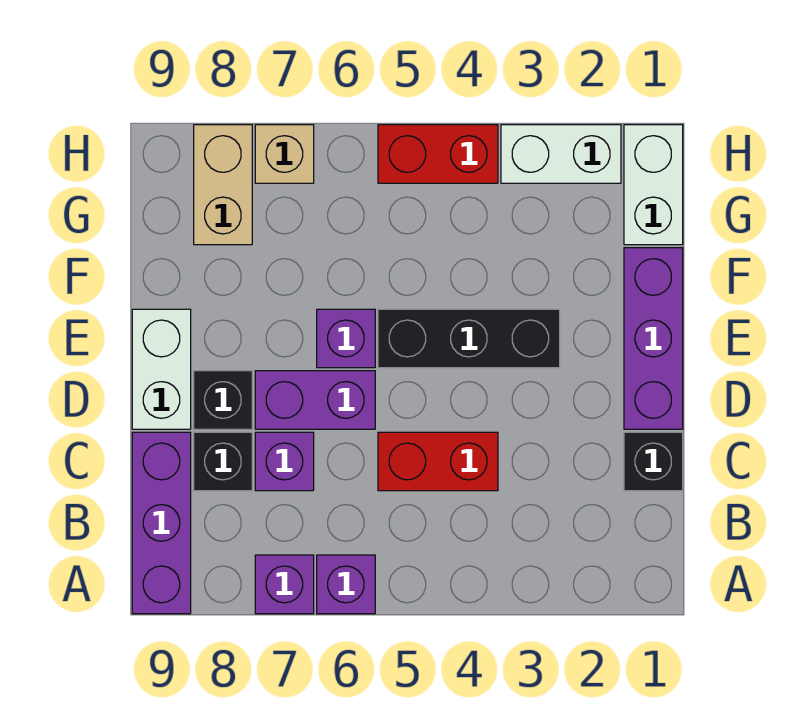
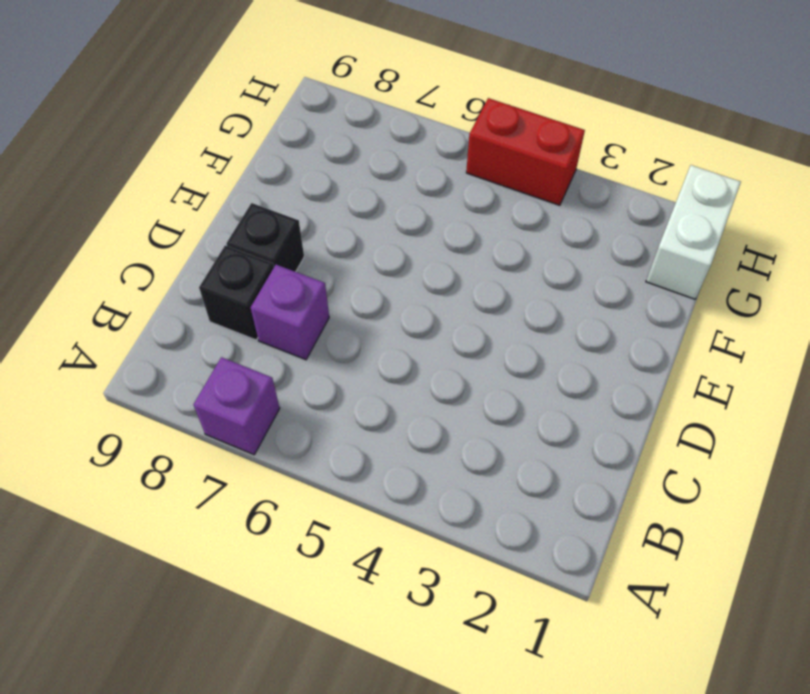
none -> purple brick A6 level 1
none -> purple brick A9:C9 level 1
none -> black brick C1 level 1

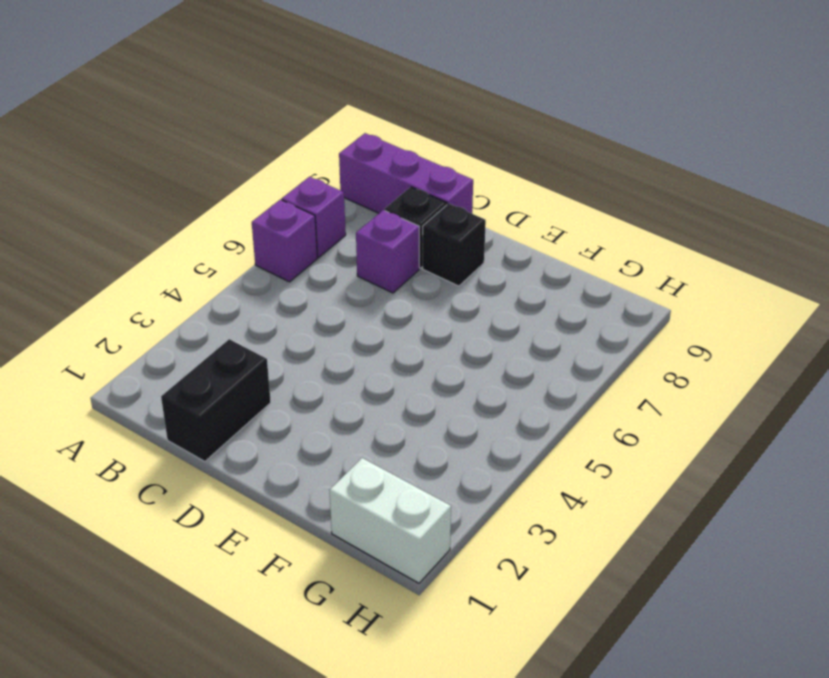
black brick C1:C2 level 1 -> black brick C1 level 1
none -> red brick C4:C5 level 1
none -> purple brick D1:F1 level 1
none -> purple brick D6:D7 level 1

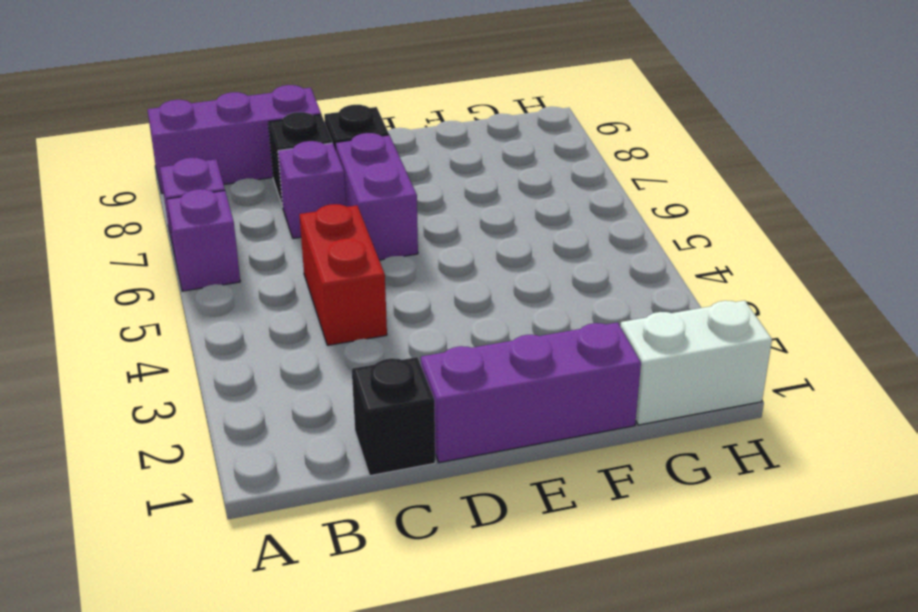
none -> white brick D9:E9 level 1
none -> black brick E3:E5 level 1
none -> purple brick E6 level 1

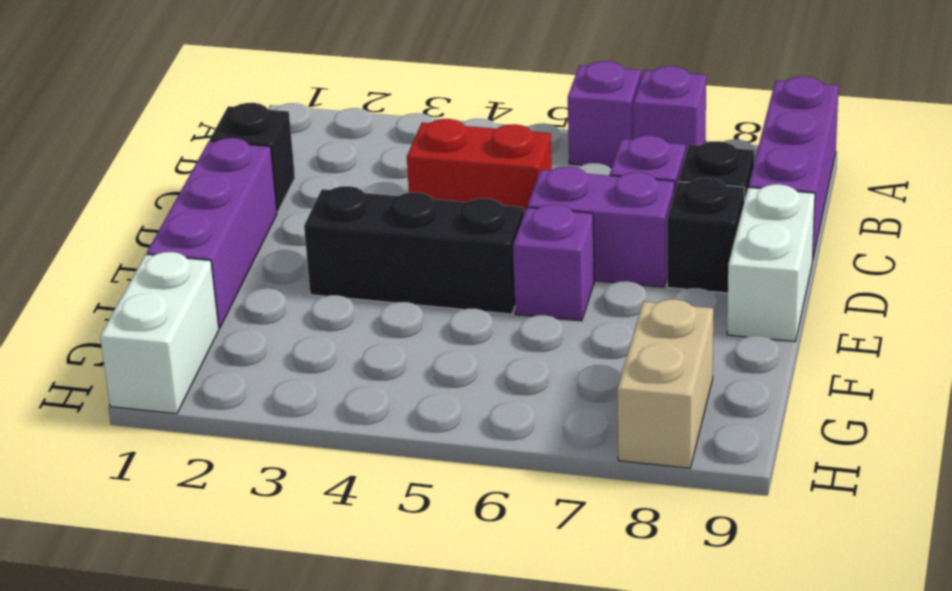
none -> white brick H2:H3 level 1
none -> red brick H4:H5 level 1
none -> tan brick H7 level 1

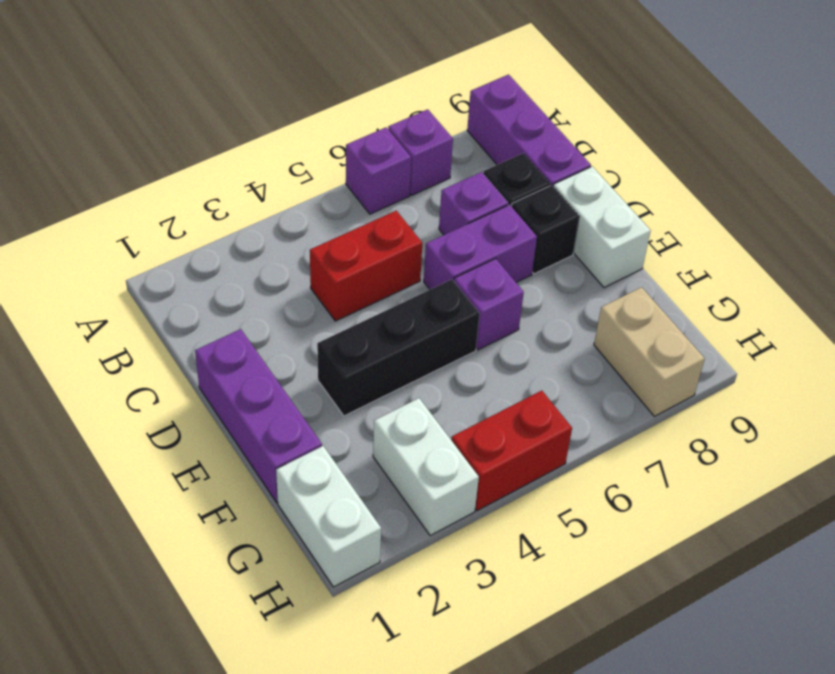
white brick G3:H3 level 1 -> white brick H2:H3 level 1
none -> black brick C1 level 1
none -> tan brick H7 level 1

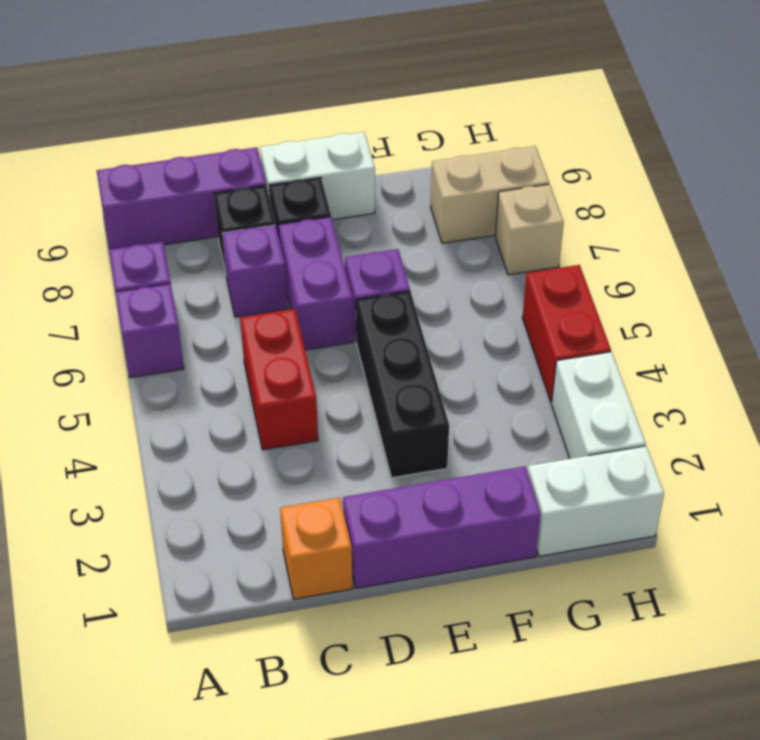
orange brick C1 level 1 -> black brick C1 level 1

